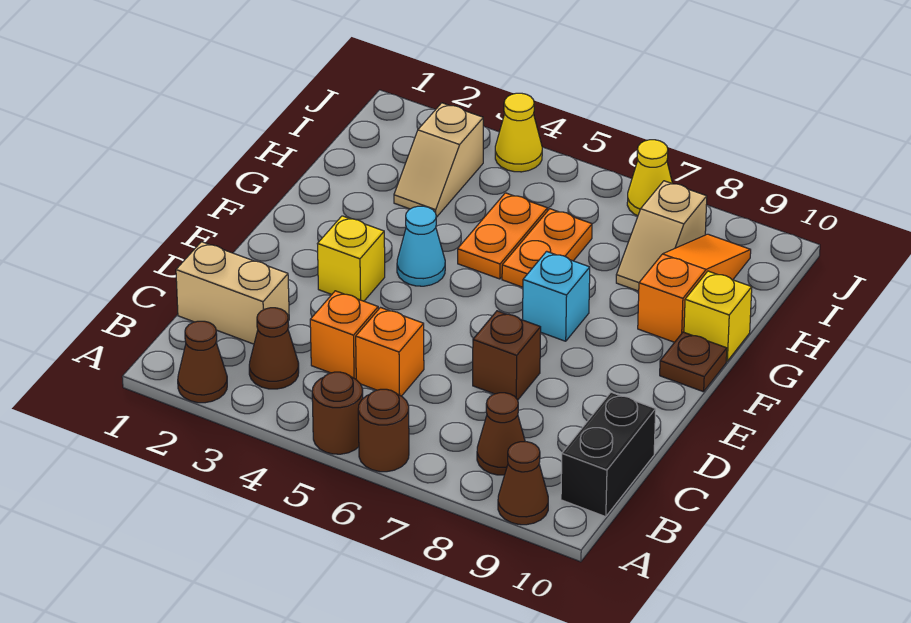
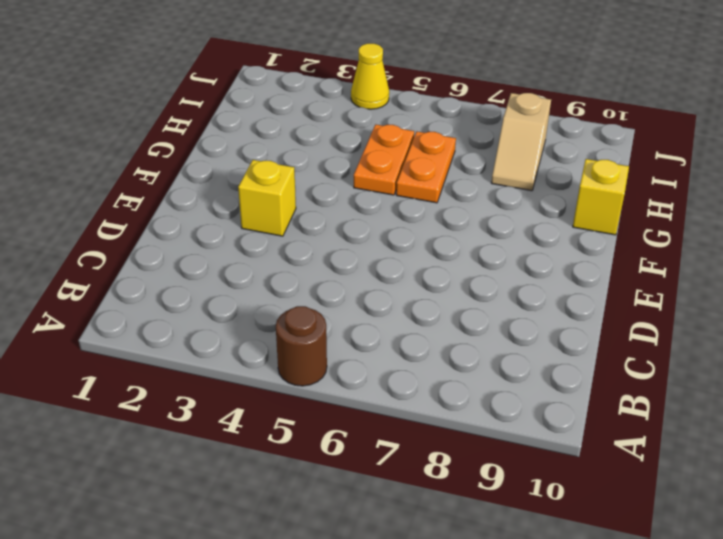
none -> brown cone A2 level 1
none -> brown round brick A6 level 1
none -> brown cone A9 level 1

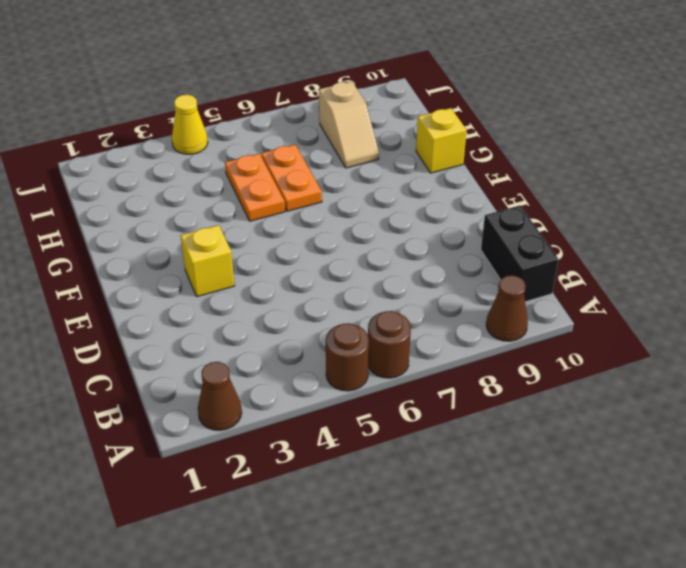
none -> brown cone B3 level 1
none -> brown cone B8 level 1
none -> tan brick C1:C2 level 1

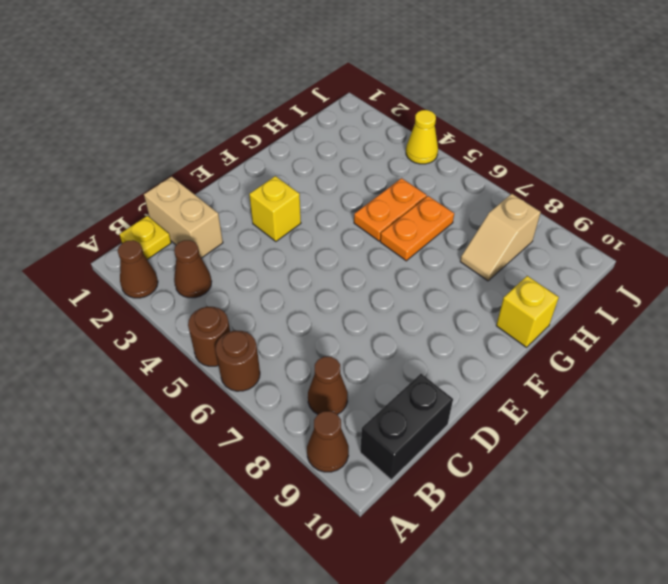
yellow plate B1 level 1 -> none
none -> orange brick C4 level 1
none -> orange brick C5 level 1
none -> brown brick D7 level 1

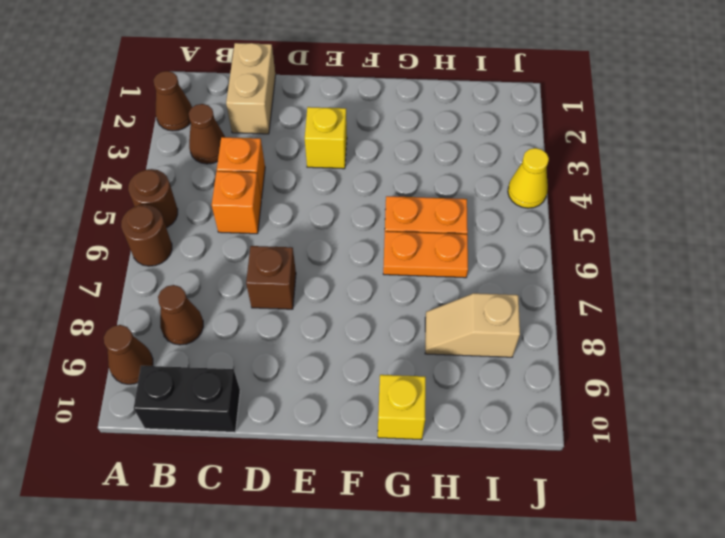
none -> cyan cone F4 level 1
none -> cyan brick F7 level 1
none -> brown plate F10 level 1

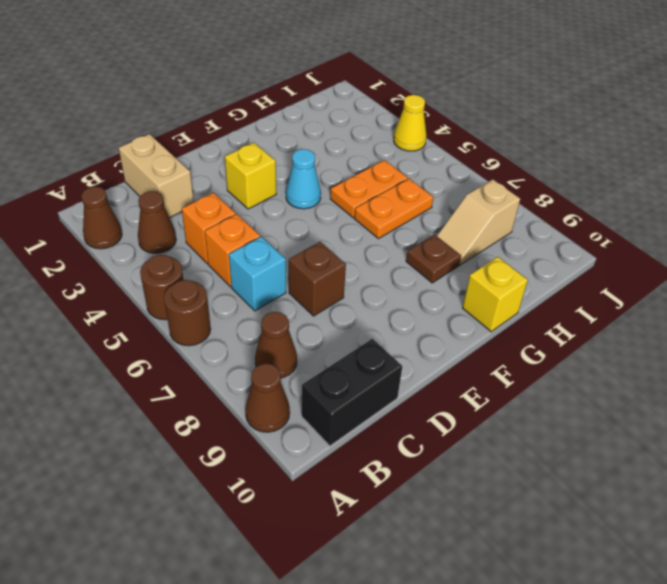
cyan brick C6 level 1 -> cyan brick F7 level 1
brown plate G8 level 1 -> brown plate F10 level 1
none -> orange slope G9:I9 level 1 top G
none -> tan slope H3:I3 level 1 top I
none -> yellow cone J7 level 1

